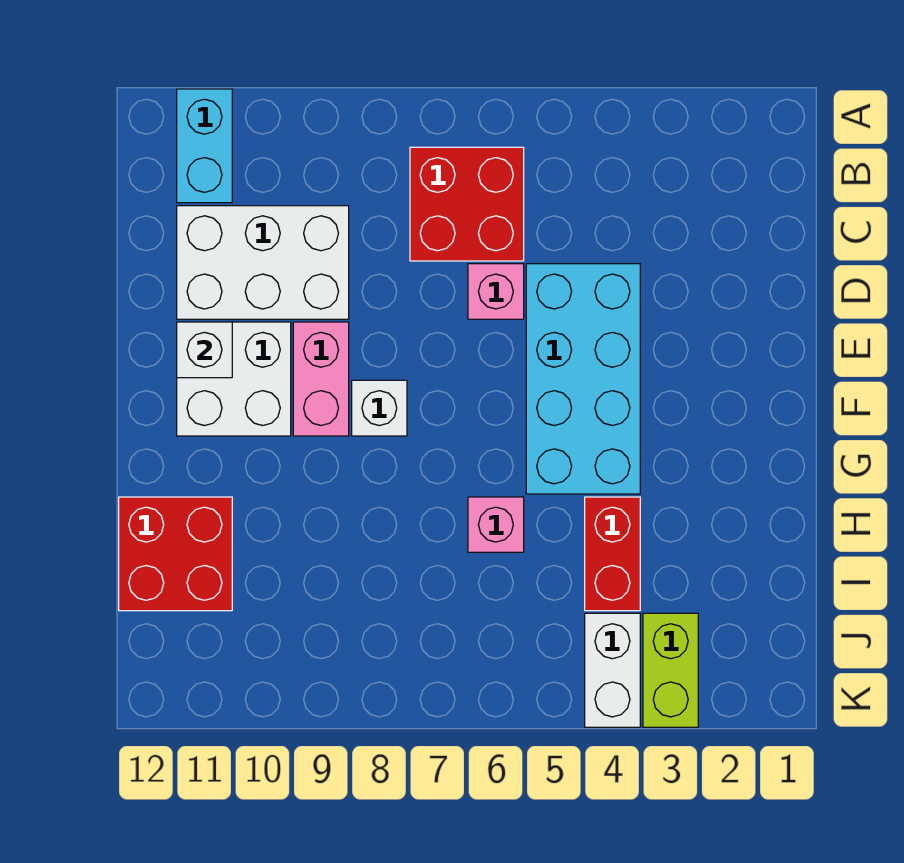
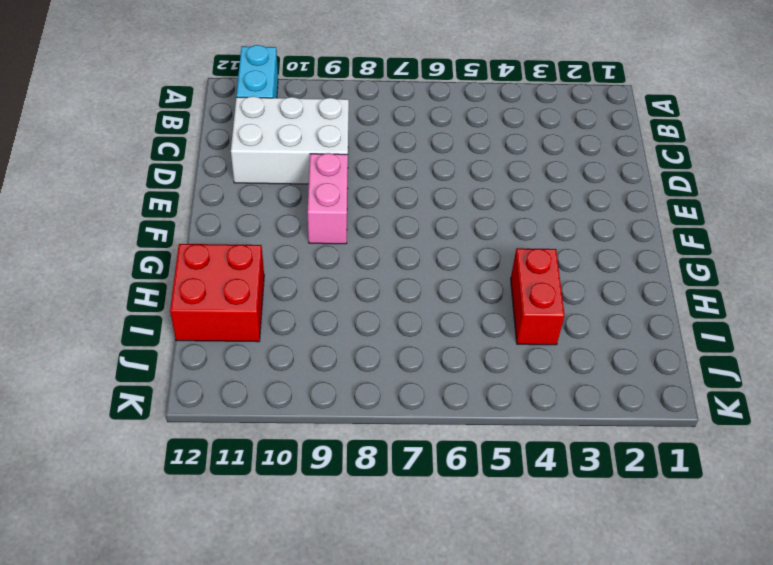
none -> red brick B6:C7 level 1
none -> cyan brick D4:G5 level 1
none -> pink brick D6 level 1

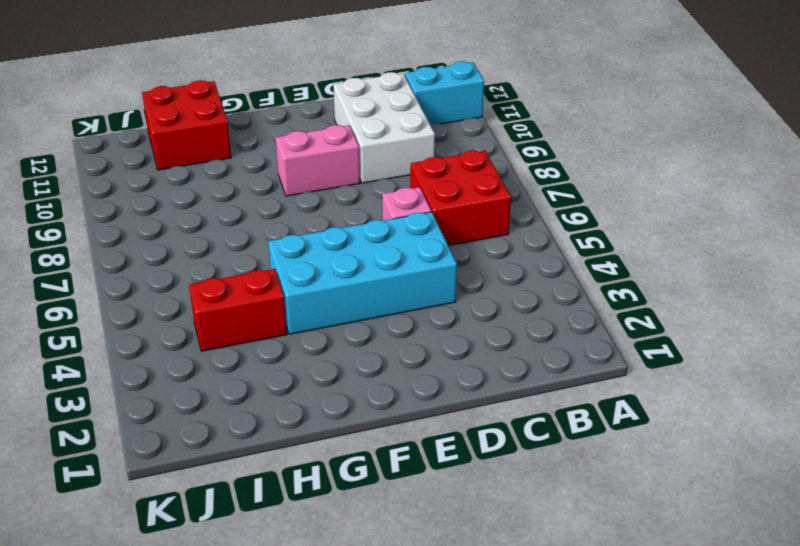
none -> white brick E10:F11 level 1
none -> white brick F8 level 1
none -> pink brick H6 level 1

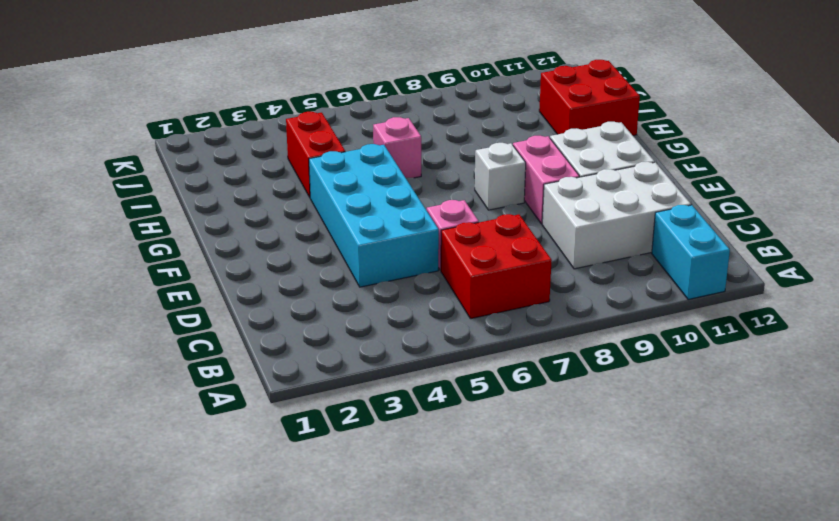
none -> lime brick J3:K3 level 1
none -> white brick J4:K4 level 1
none -> white brick E11 level 2

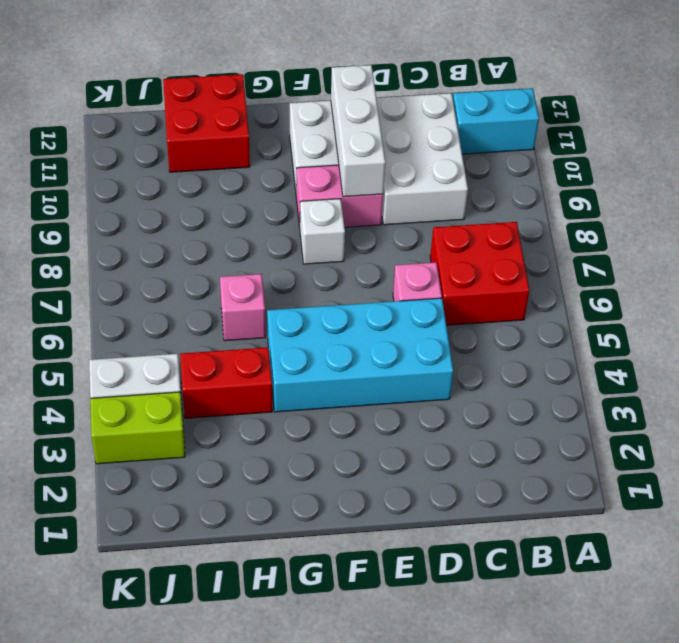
white brick E9:E11 level 2 -> white brick E11 level 2

